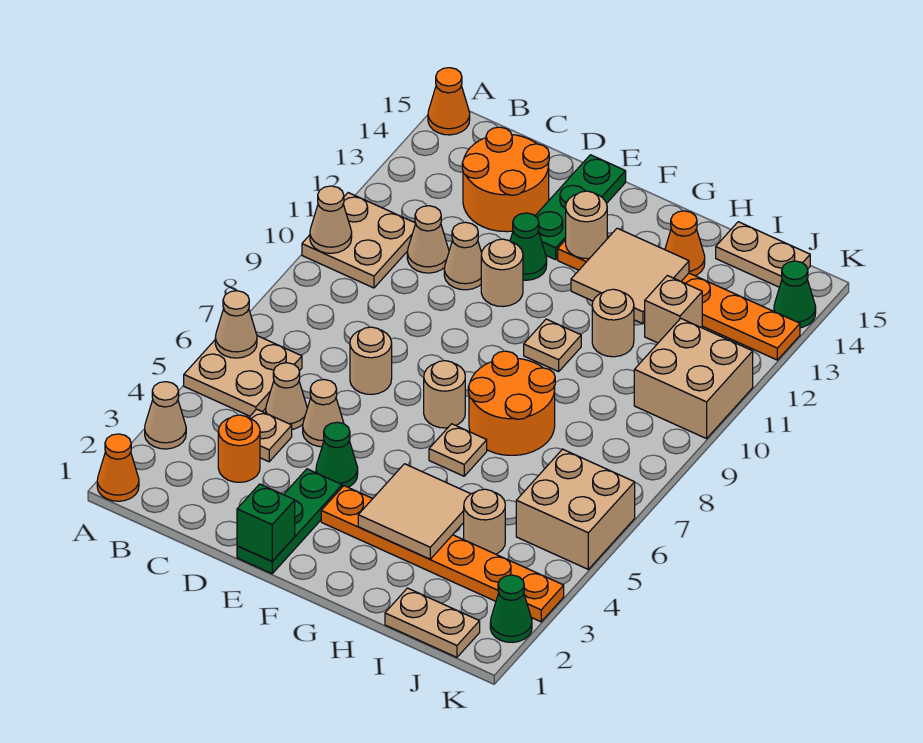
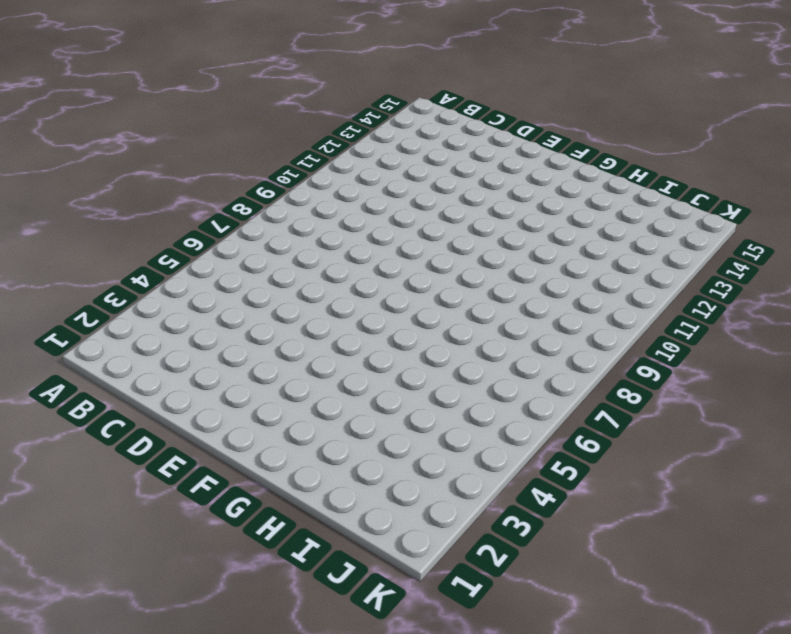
none -> orange cone A1 level 1
none -> tan cone A3 level 1
none -> tan plate A5:B6 level 1
none -> tan plate A10:B11 level 1

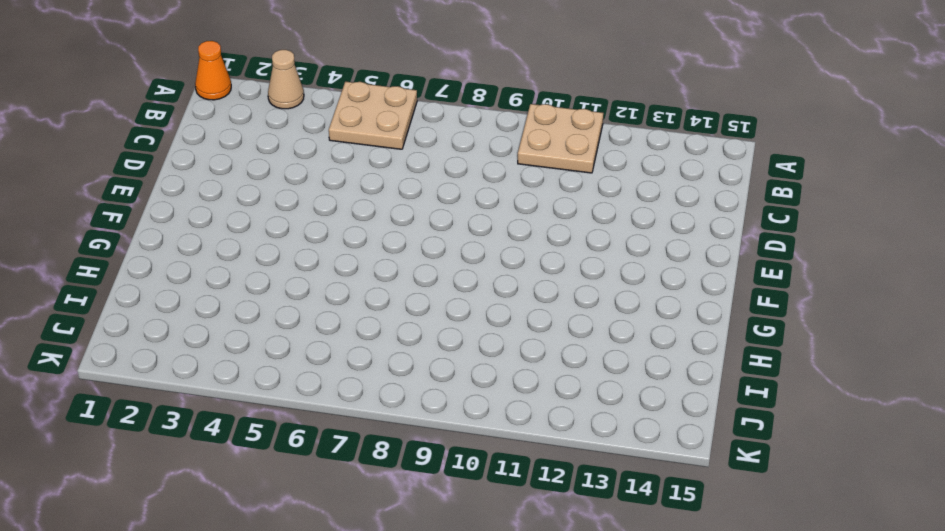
none -> orange cone A15 level 1
none -> orange round brick C3 level 1
none -> tan plate C4 level 1
none -> tan cone C5 level 1

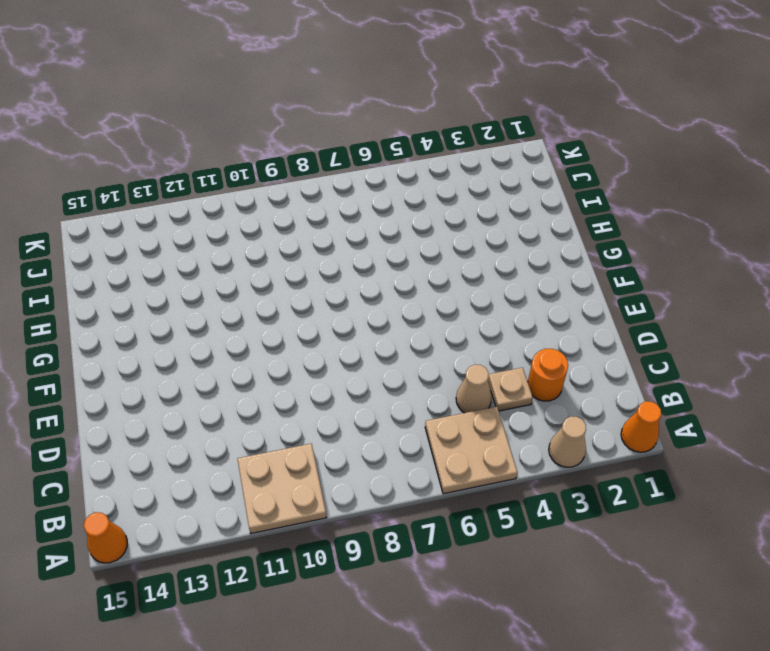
none -> tan cone C11 level 1
none -> orange round brick C13:D14 level 1
none -> tan cone D5 level 1
none -> tan round brick D7 level 1

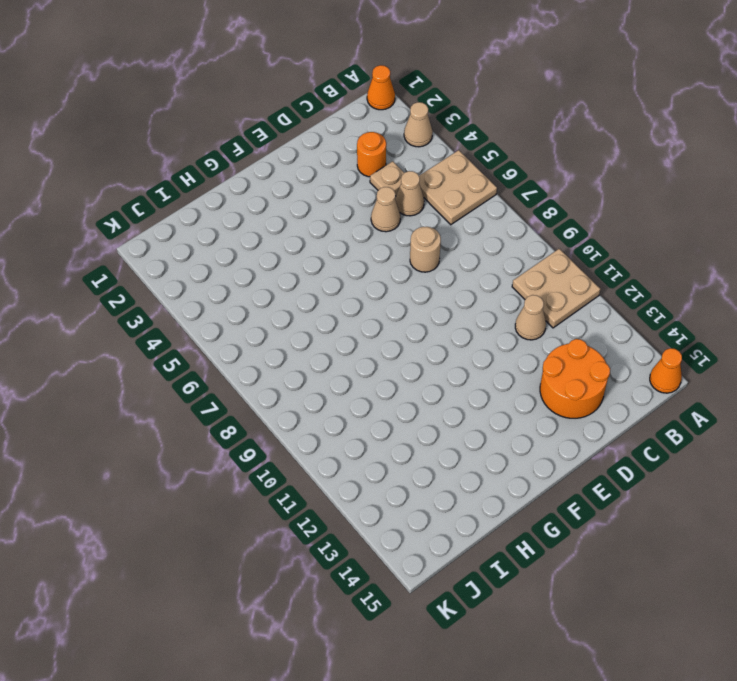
none -> tan cone D11 level 1
none -> green plate E1:E3 level 1
none -> green cone E4 level 1
none -> tan round brick E11 level 1

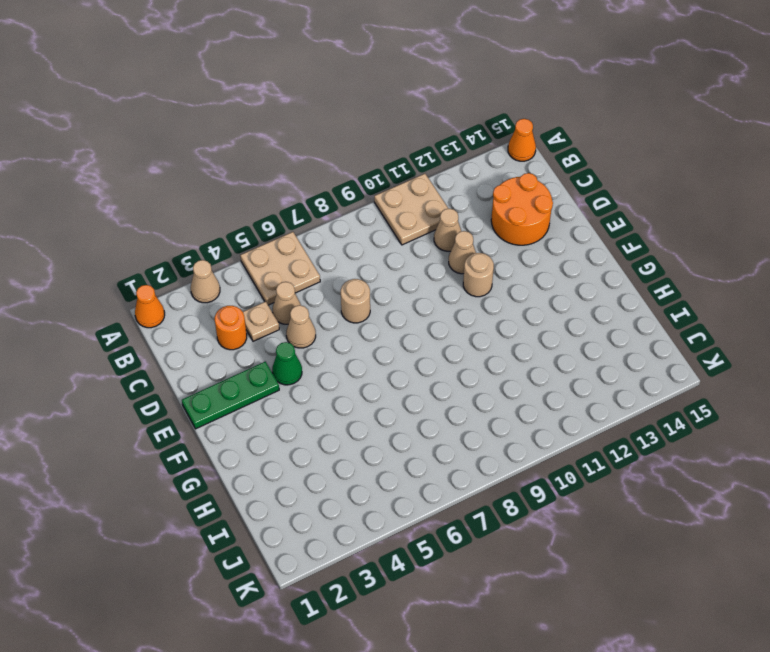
none -> green cone E12 level 1
none -> green plate E13:E15 level 1
none -> orange plate F3:K3 level 1
none -> tan round brick F7 level 1

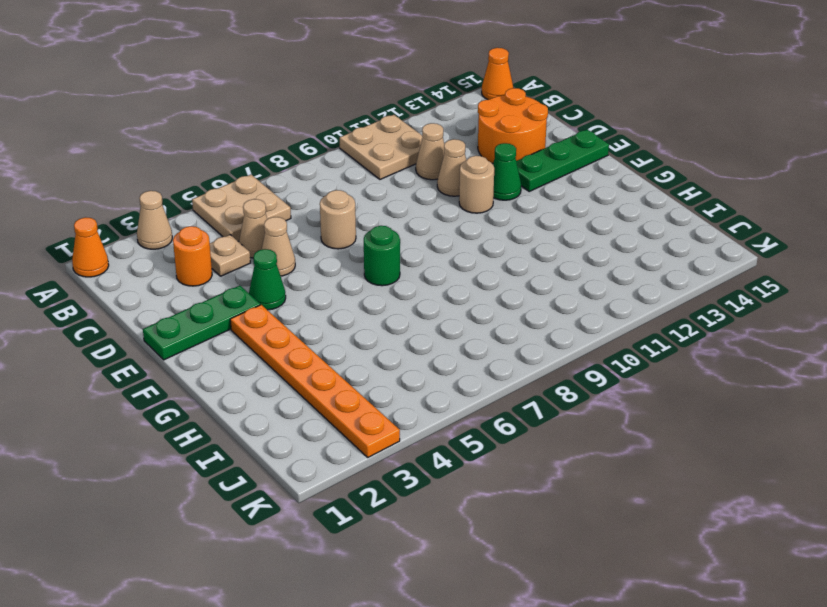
green round brick F7 level 1 -> tan round brick F7 level 1
none -> orange plate F13:K13 level 1
none -> tan plate G6 level 1
none -> orange round brick G7:H8 level 1
none -> tan plate G10 level 1

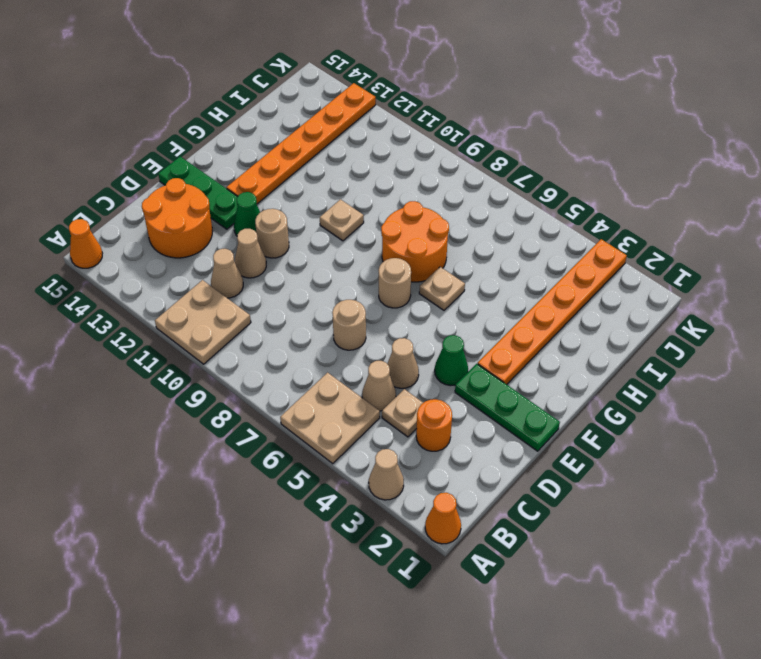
none -> tan round brick H11 level 1
none -> orange cone H14 level 1
none -> tan plate I1:J1 level 1
none -> tan round brick I4 level 1

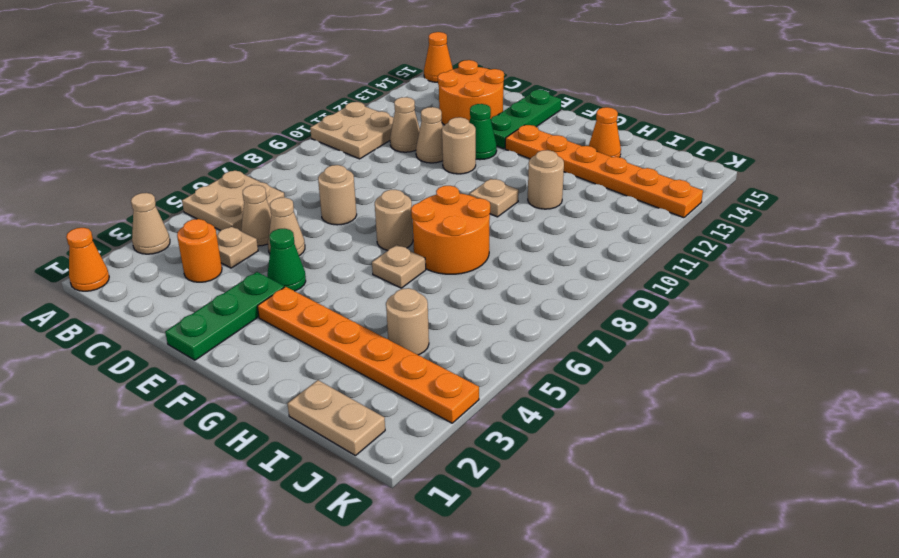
none -> tan brick I12 level 1
none -> tan plate I15:J15 level 1
none -> tan brick J5:K6 level 1
none -> tan brick J10:K11 level 1

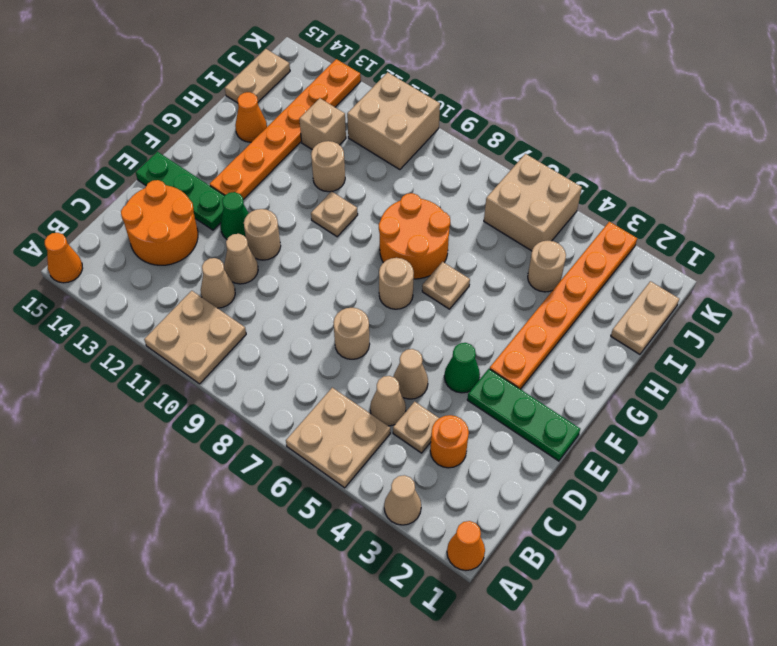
none -> green cone K2 level 1
none -> green cone K14 level 1
none -> tan cone A6 level 2
none -> tan cone A10 level 2

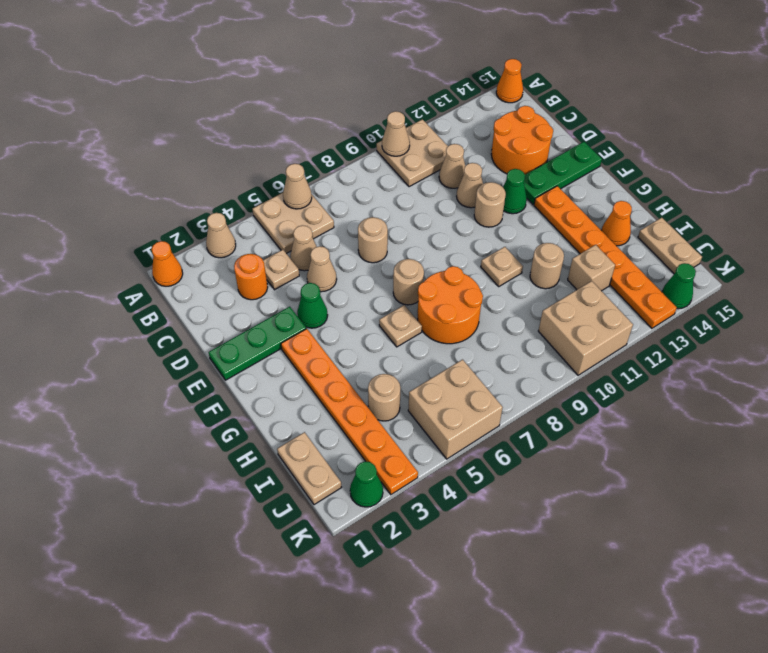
none -> green brick E1 level 2
none -> tan round brick F13 level 2
none -> tan tile G3:H4 level 2
none -> tan tile G12:H13 level 2

